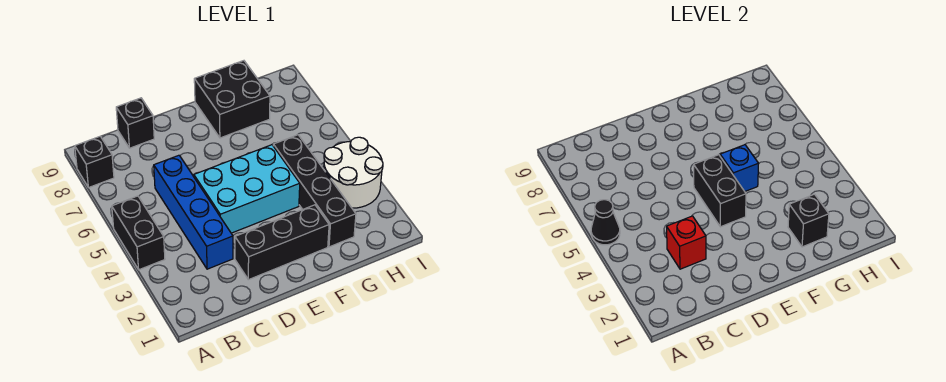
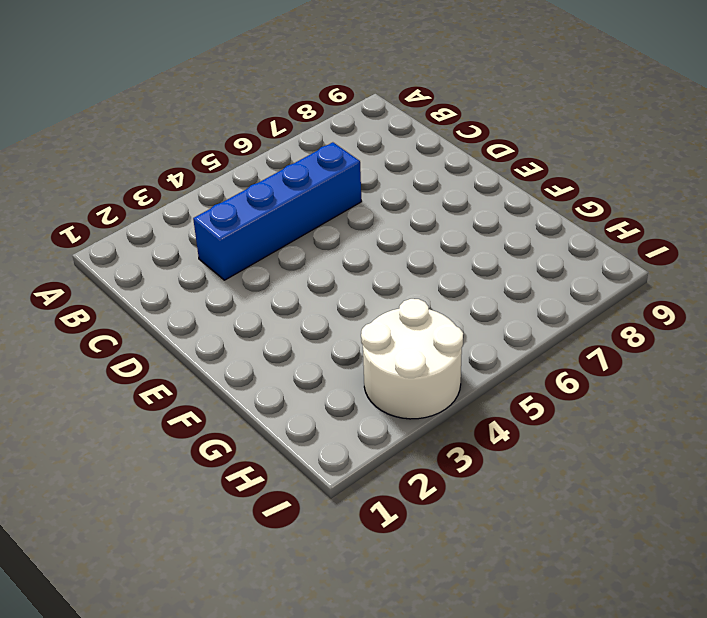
none -> black brick A4:A5 level 1
none -> black brick A8 level 1
none -> black brick C9 level 1

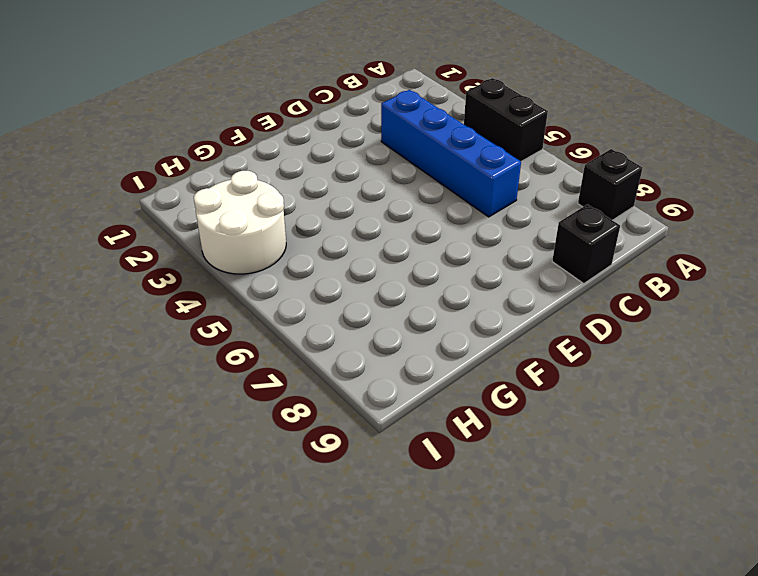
none -> black brick D2:F2 level 1
none -> cyan brick D4:F5 level 1
none -> black brick F8:G9 level 1

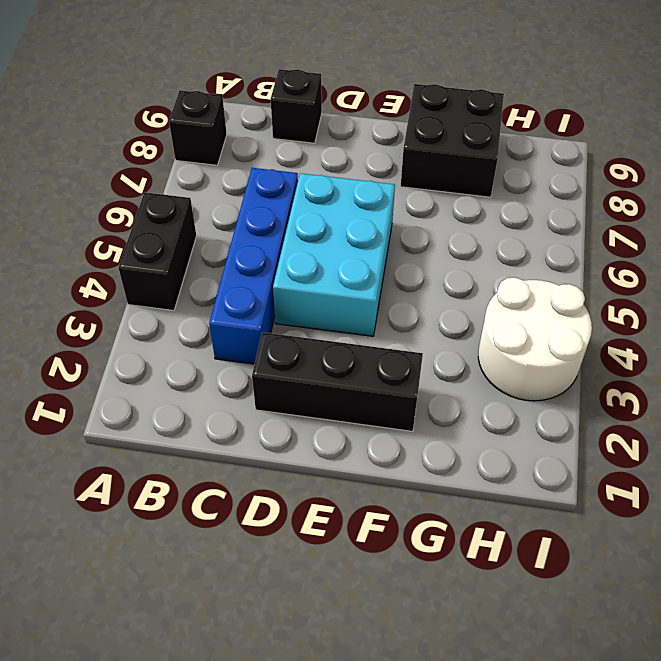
cyan brick D4:E6 level 1 -> cyan brick D4:F5 level 1
none -> black brick G2:G5 level 1
none -> black cone A5 level 2
none -> red brick C3 level 2

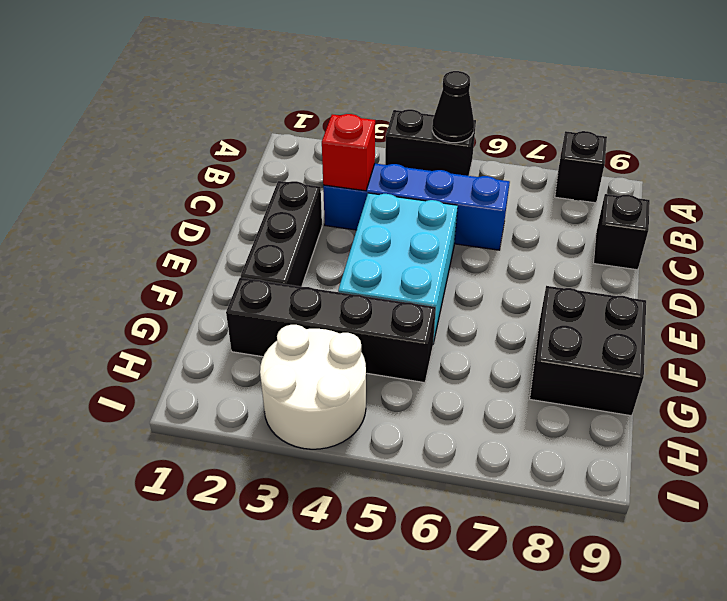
none -> black brick E4:E5 level 2
none -> blue brick F5 level 2
none -> black brick G2 level 2

